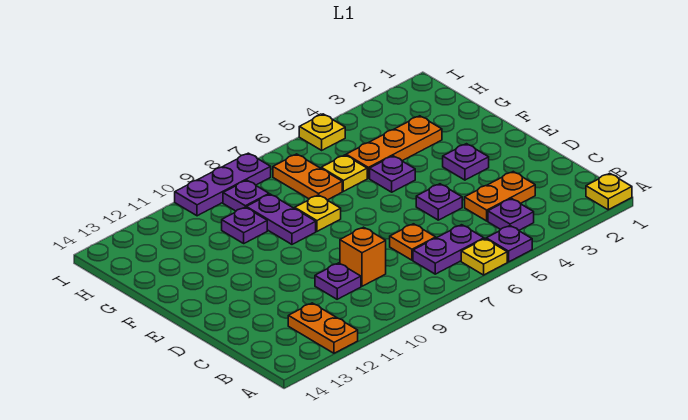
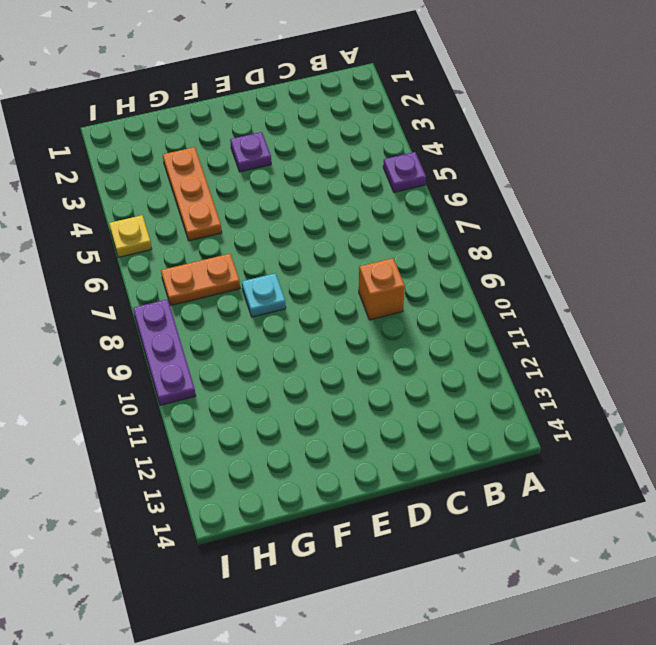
cyan plate F8 level 1 -> yellow plate F8 level 1
none -> yellow plate A1 level 1
none -> yellow plate A6 level 1
none -> orange plate A12:B12 level 1

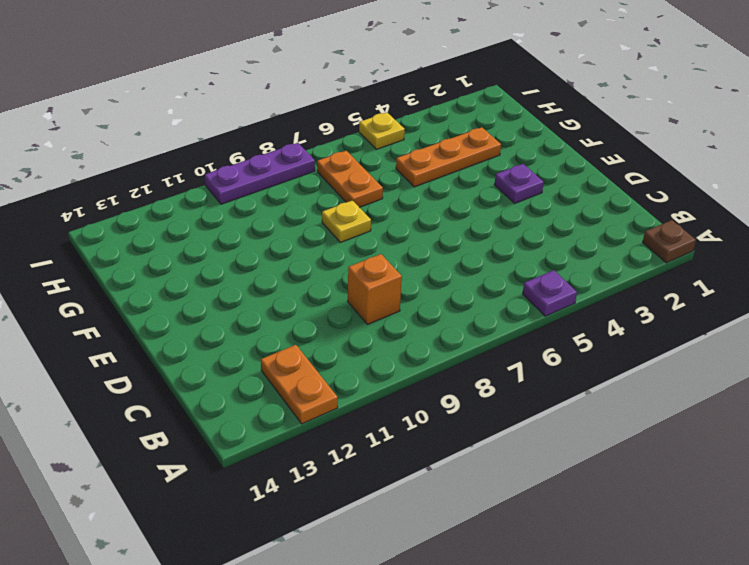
brown plate A1 level 1 -> yellow plate A1 level 1
none -> yellow plate A6 level 1
none -> purple plate B4 level 1
none -> purple plate B6:B7 level 1

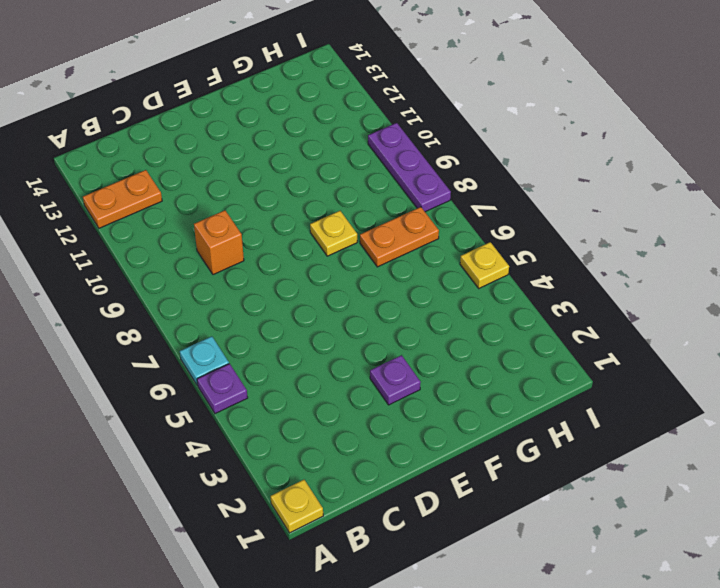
cyan plate A6 level 1 -> yellow plate A6 level 1
none -> purple plate B4 level 1
none -> purple plate B6:B7 level 1
none -> orange plate C3:C4 level 1

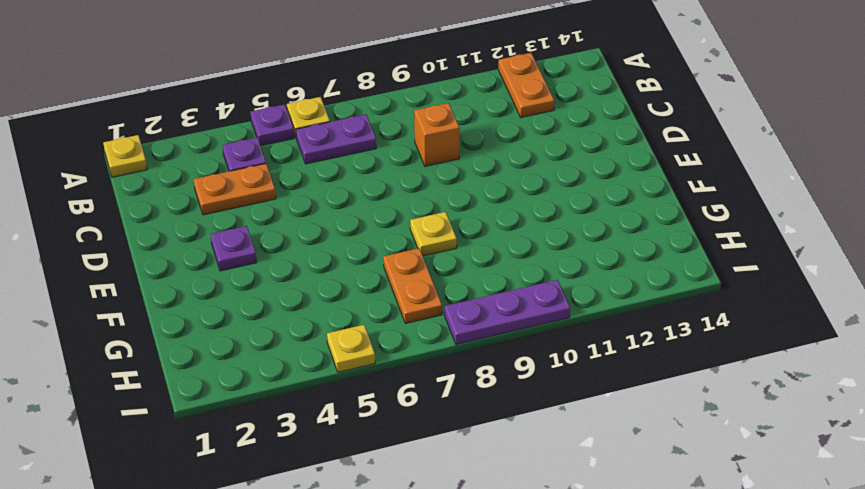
none -> orange plate C7 level 1
none -> purple plate C10 level 1
none -> purple plate D5 level 1

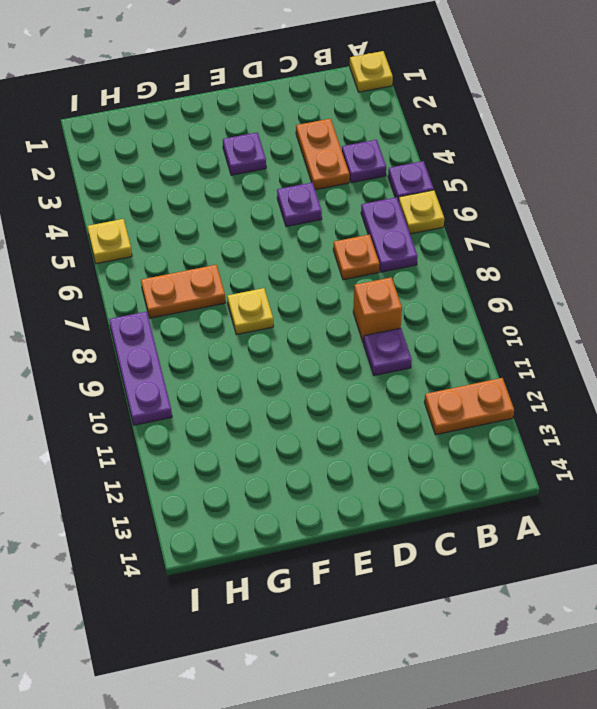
none -> purple plate F5 level 1
none -> purple plate F9:G9 level 1
none -> orange plate G3:G5 level 1

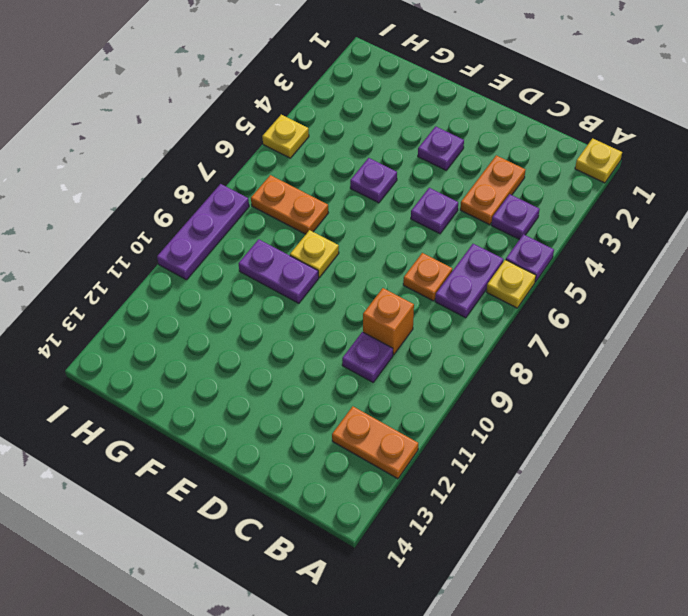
none -> orange plate G3:G5 level 1
none -> yellow plate G6 level 1
none -> purple plate G10 level 1

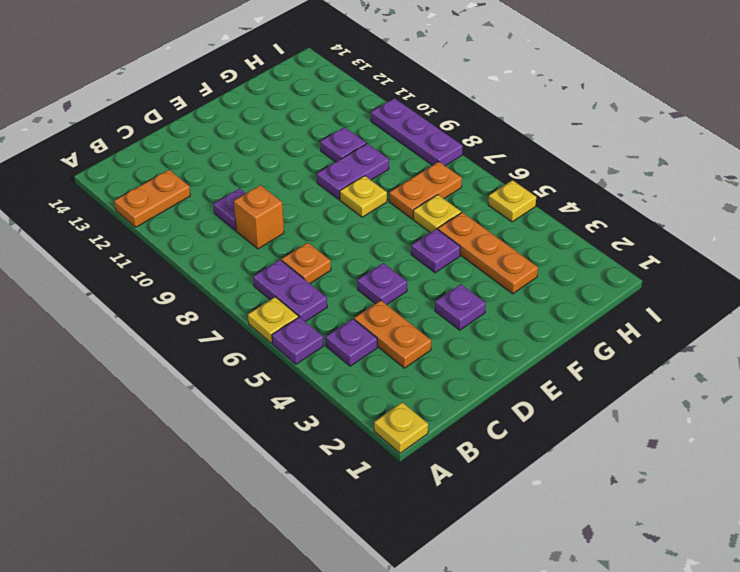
none -> purple plate H9 level 1

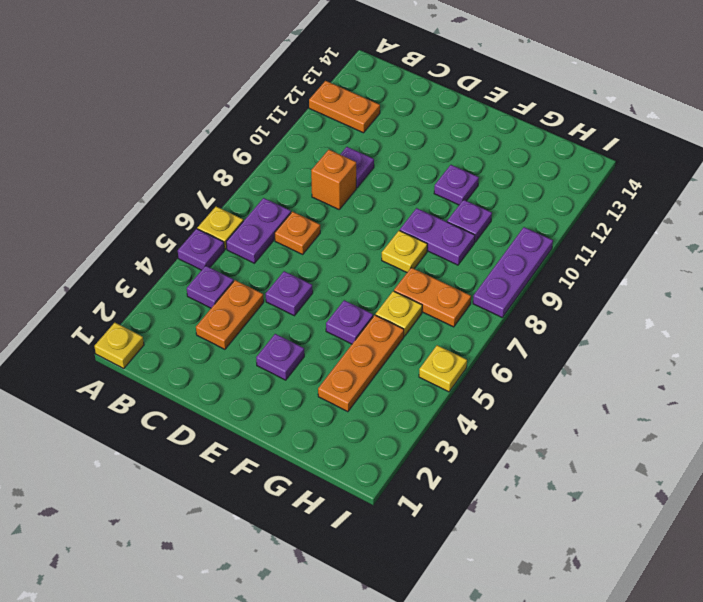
purple plate F11 level 1 -> purple plate H9 level 1

